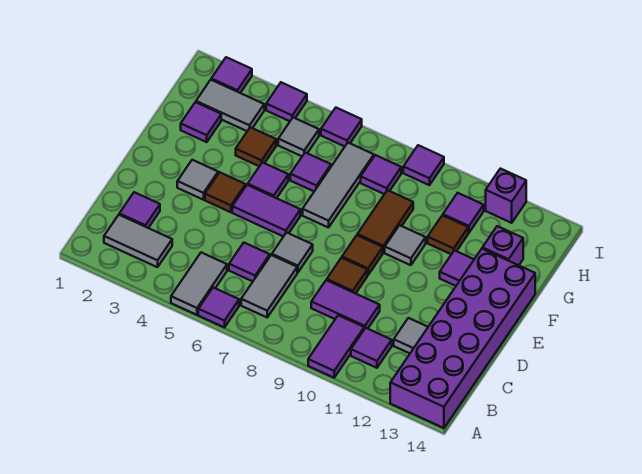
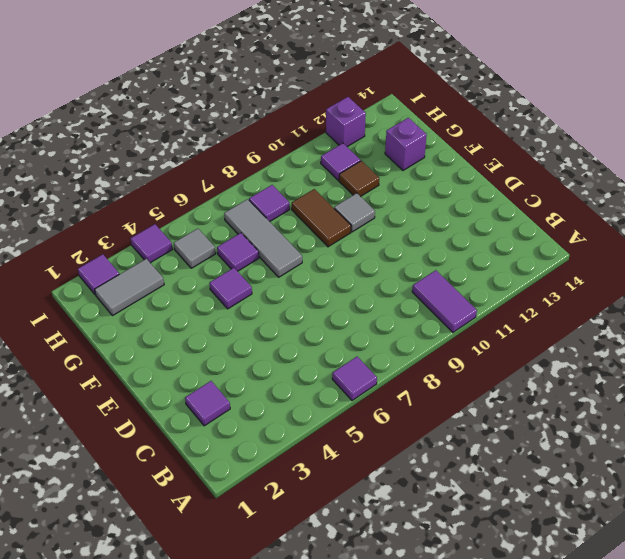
none -> grey tile A5:B5 level 1
none -> purple brick A13:F14 level 1
none -> grey tile B2:B3 level 1
none -> grey tile B7:C7 level 1

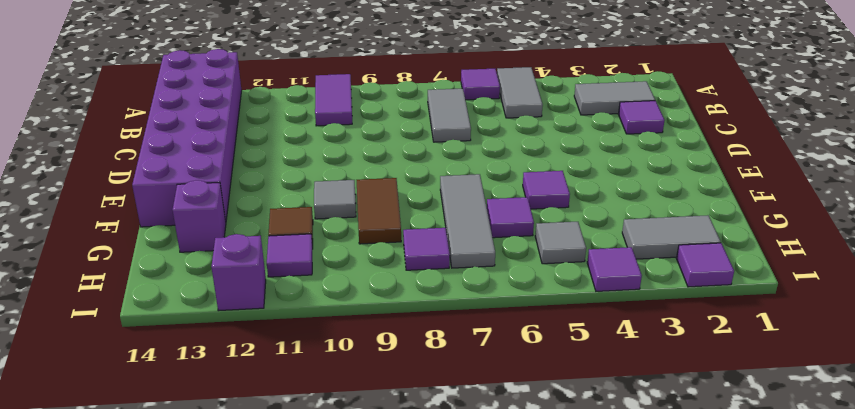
none -> purple tile B11 level 1
none -> purple tile C6 level 1
none -> purple tile C9:C10 level 1
none -> grey tile C12 level 1

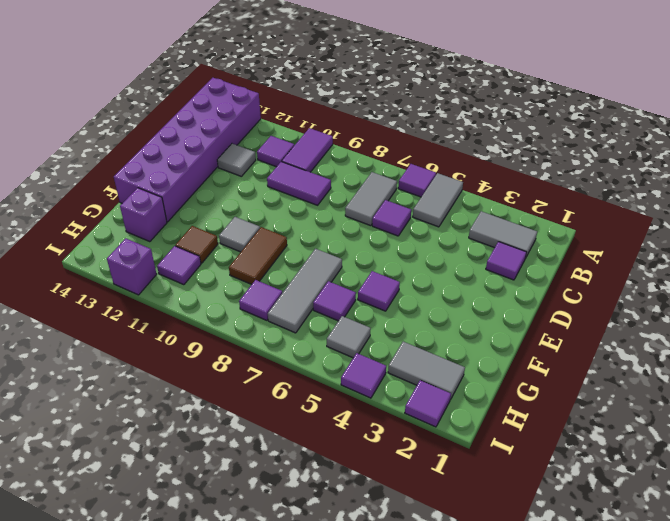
none -> grey tile D7 level 1
none -> brown tile D9 level 1
none -> grey tile E3 level 1
none -> brown tile E4 level 1

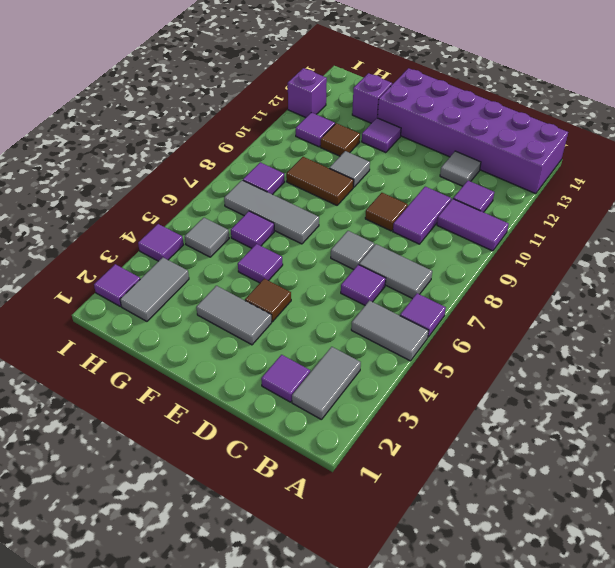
grey tile E3:F3 level 1 -> grey tile E3 level 1
none -> purple tile E5:E6 level 1
none -> brown tile E9 level 1
none -> purple tile G2 level 1
none -> brown tile G4 level 1

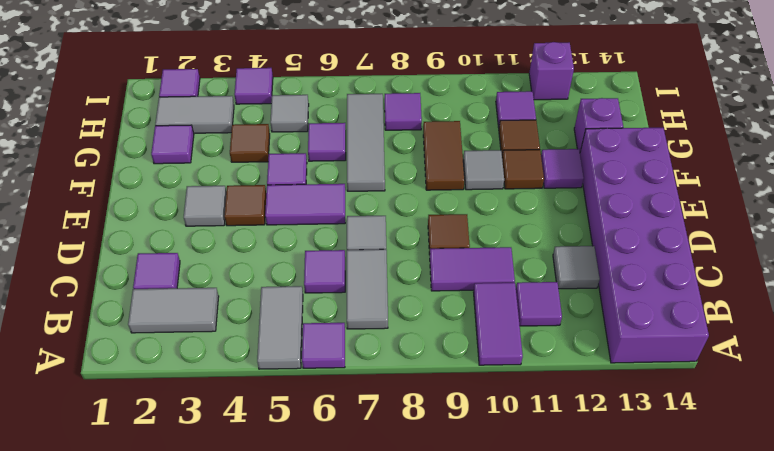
brown tile F11 level 1 -> brown tile E9 level 1
none -> purple tile I6 level 1
none -> purple tile I9 level 1

